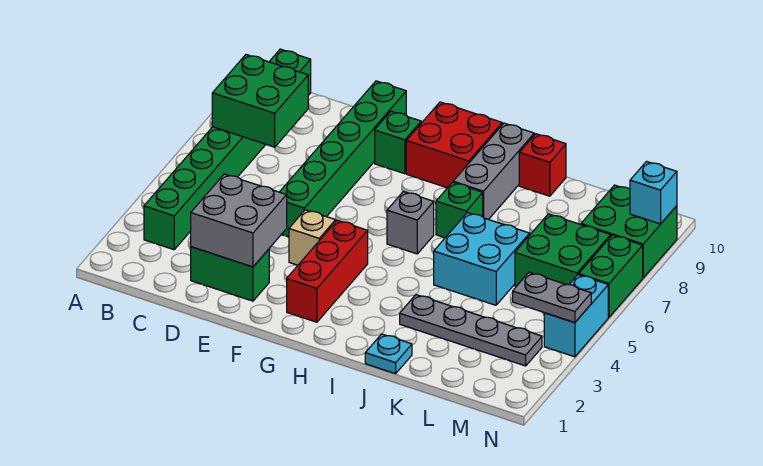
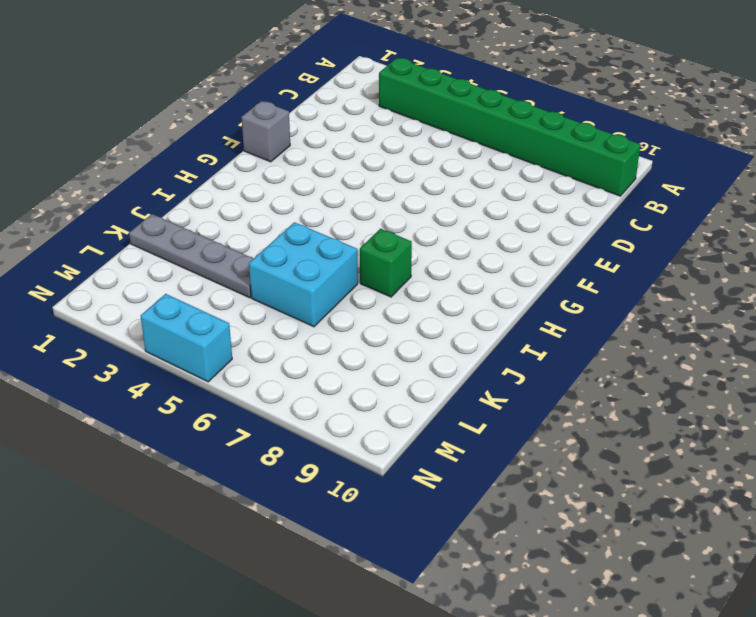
grey brick F1 level 1 -> grey brick H6 level 1
grey plate K1:K4 level 1 -> grey plate J3:M3 level 1
none -> green brick D2:E2 level 1
none -> green brick E5:E10 level 1
none -> tan brick F4 level 1

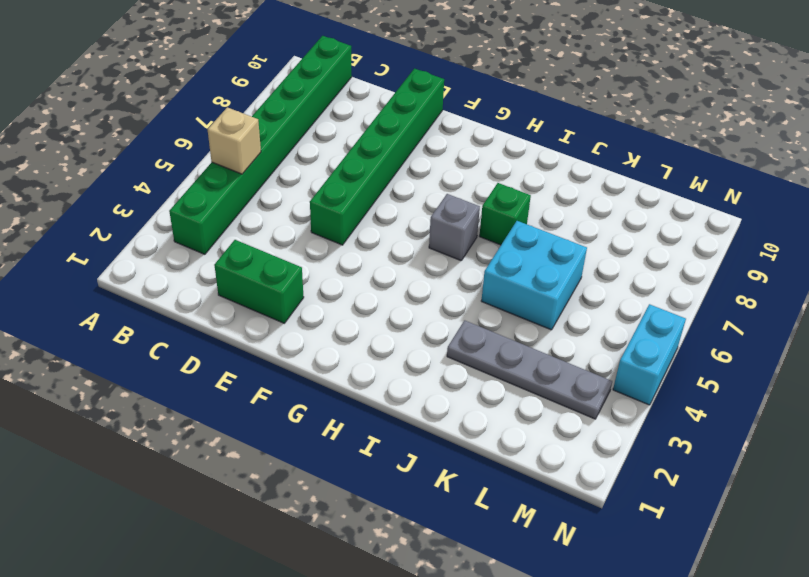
tan brick B5 level 2 -> tan brick F4 level 1
none -> green brick F9 level 1
none -> red brick G2:G4 level 1
none -> red brick G9:H10 level 1

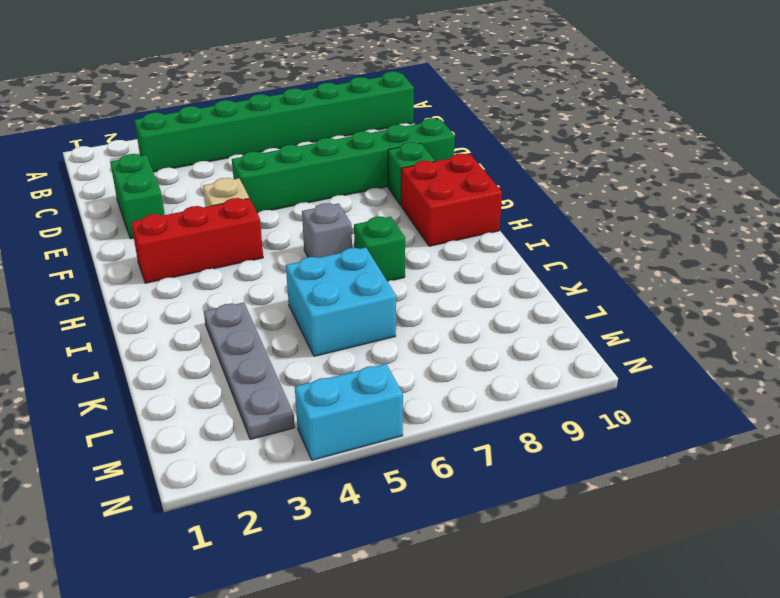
none -> grey brick I8:I10 level 1
none -> cyan plate J1 level 1
none -> red brick J10 level 1

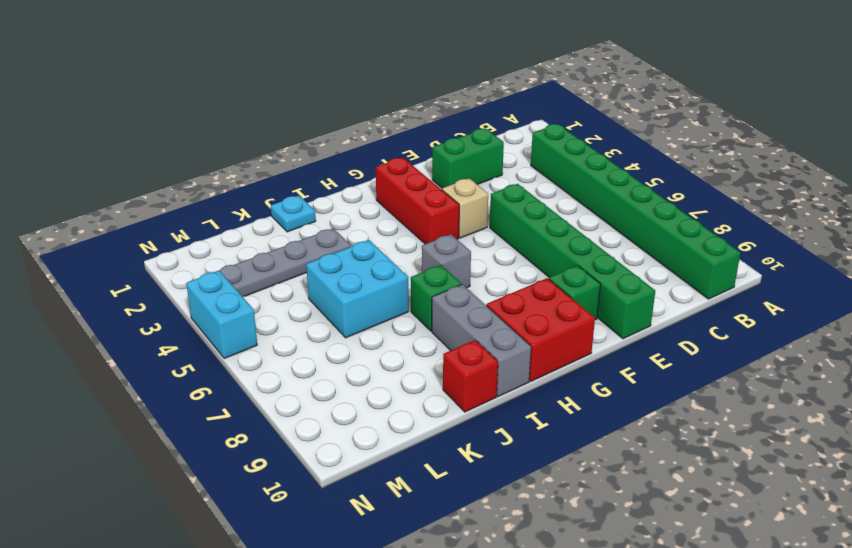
none -> green brick L6:M7 level 1
none -> green brick M8:N9 level 1
none -> green brick N6:N7 level 1

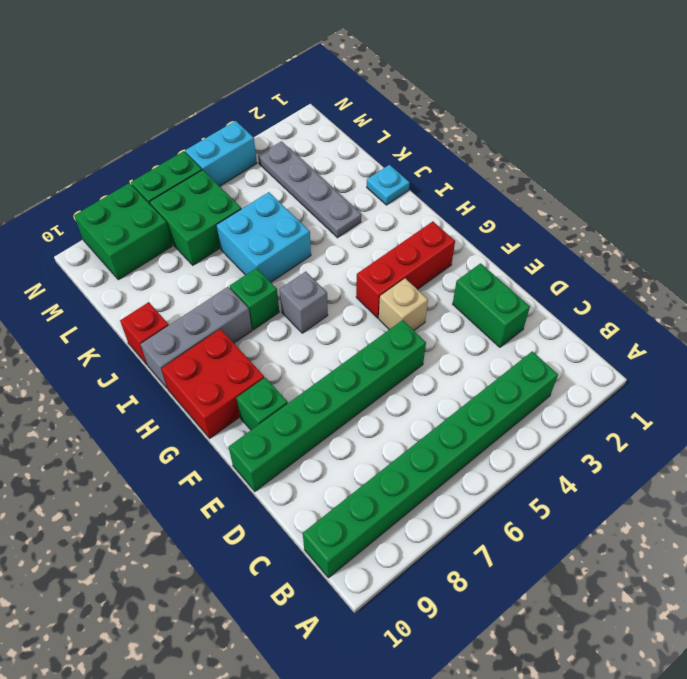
none -> green brick B7:C8 level 2
none -> grey brick D2:E3 level 2
none -> grey plate M4:N4 level 2

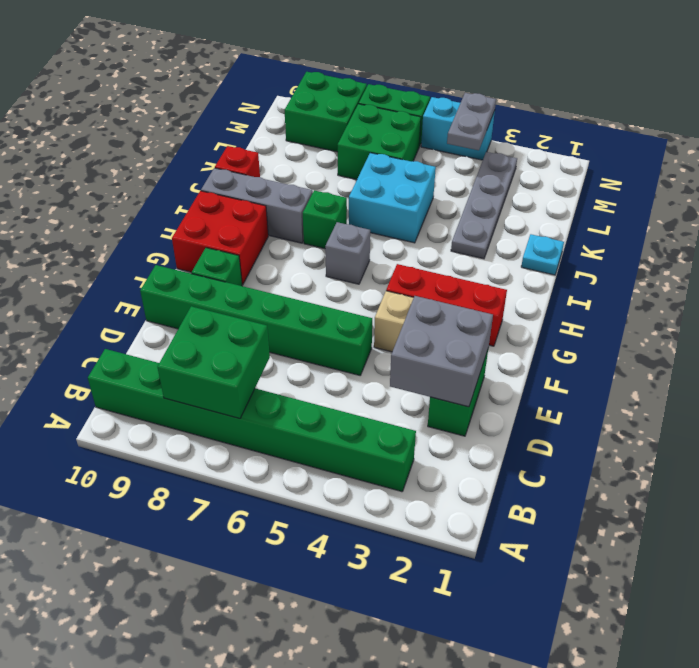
none -> cyan brick N9 level 2

